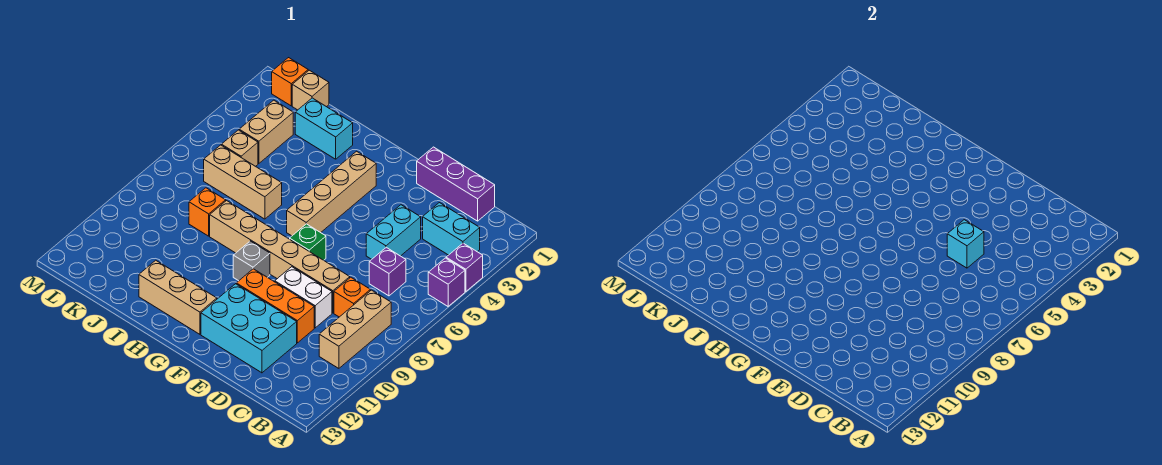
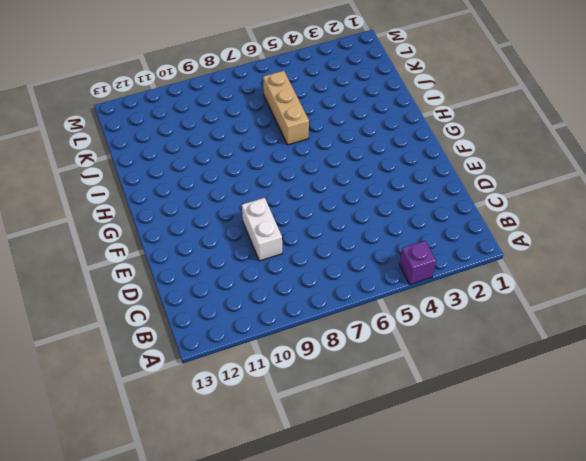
none -> purple brick A5 level 1
none -> cyan brick B3:C3 level 1
none -> tan brick B8:B10 level 1

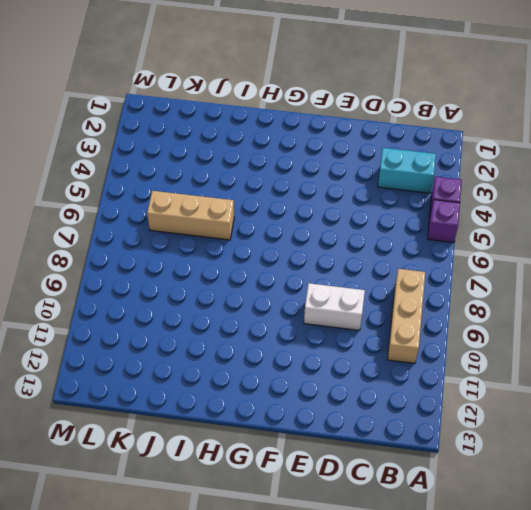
none -> purple brick C1:E1 level 1
none -> purple brick C6 level 1
none -> orange brick C8 level 1

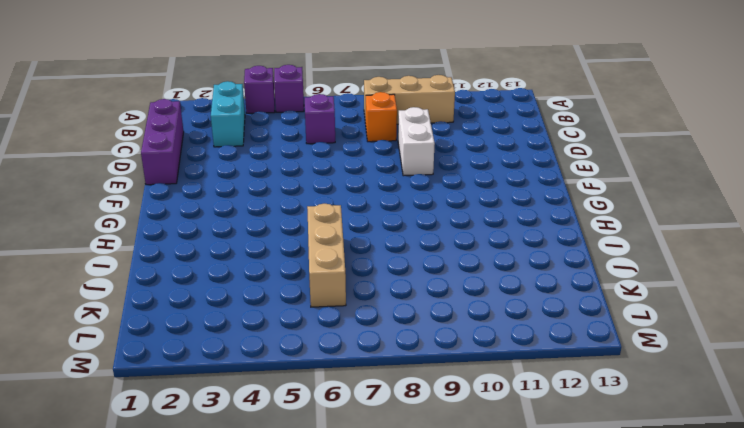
none -> cyan brick D4:D5 level 1
none -> tan brick D8:I8 level 1
none -> orange brick D10:F10 level 1

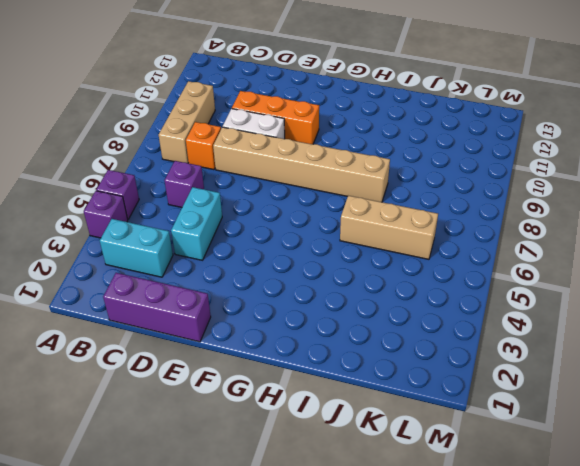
none -> cyan brick D11:F12 level 1
none -> green brick F7 level 1
none -> tan brick G3:G6 level 1

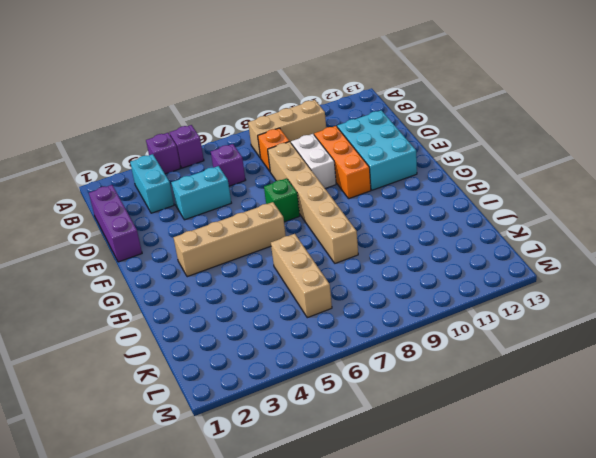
none -> grey brick G9 level 1
none -> tan brick G12:I12 level 1
none -> cyan brick I2:J2 level 1

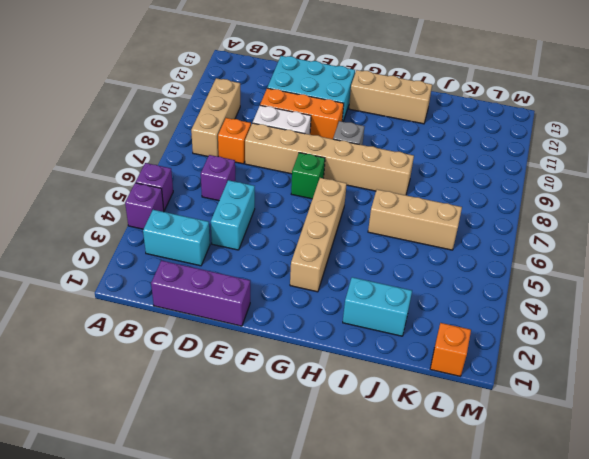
none -> orange brick J8 level 1
none -> tan brick K1 level 1
none -> tan brick K3:K4 level 1

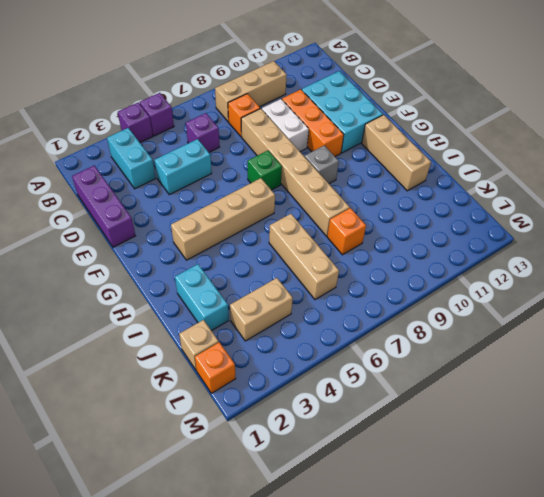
none -> tan brick K5 level 1
none -> cyan brick D5 level 2

